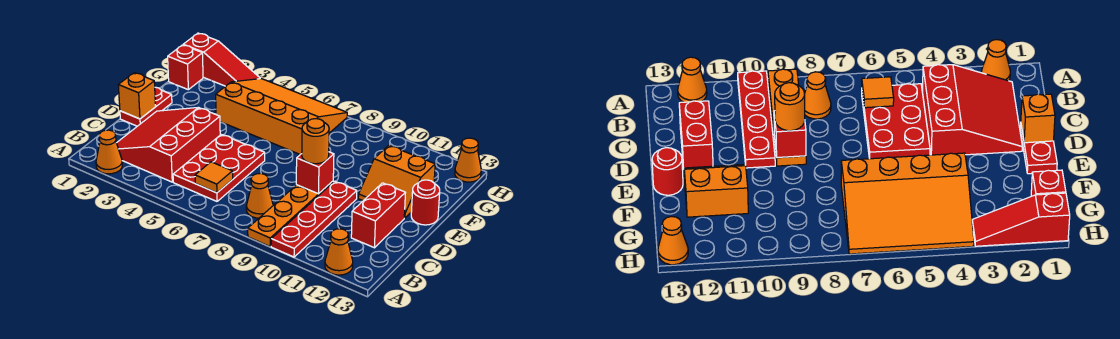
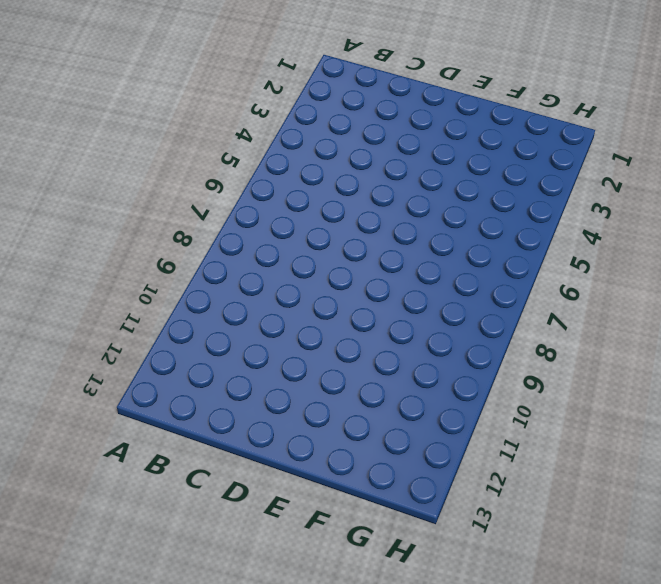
none -> orange cone A2 level 1
none -> orange plate A9:D9 level 1
none -> red plate A10:D10 level 1

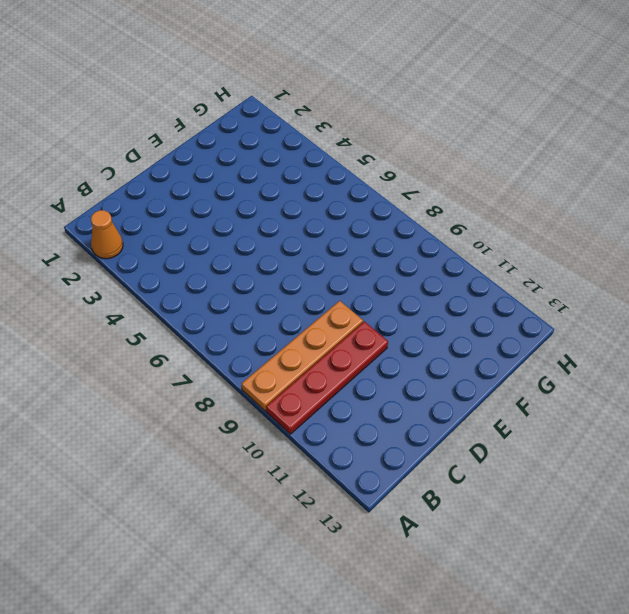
none -> orange cone A12 level 1
none -> red slope B2:D4 level 1 top 4
none -> red plate B5:D6 level 1

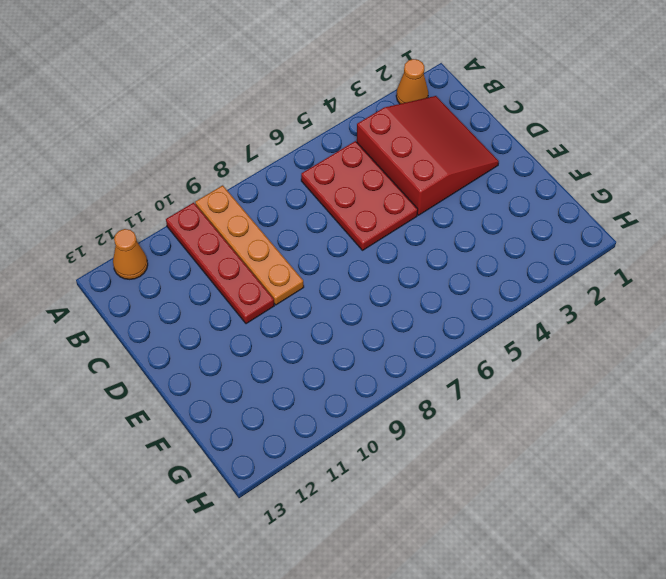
none -> orange cone B8 level 1
none -> red brick C12:D12 level 1
none -> red plate D1:E1 level 1

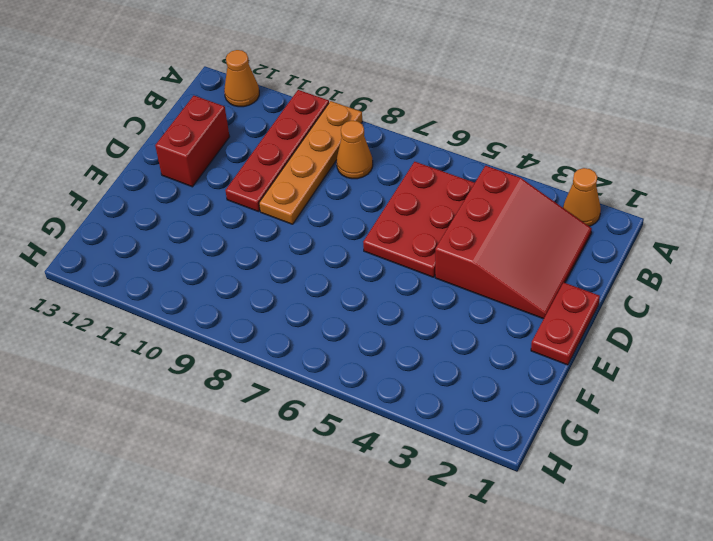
none -> orange slope E11:F12 level 1 top F
none -> red round brick E13 level 1
none -> orange slope F4:H7 level 1 top F

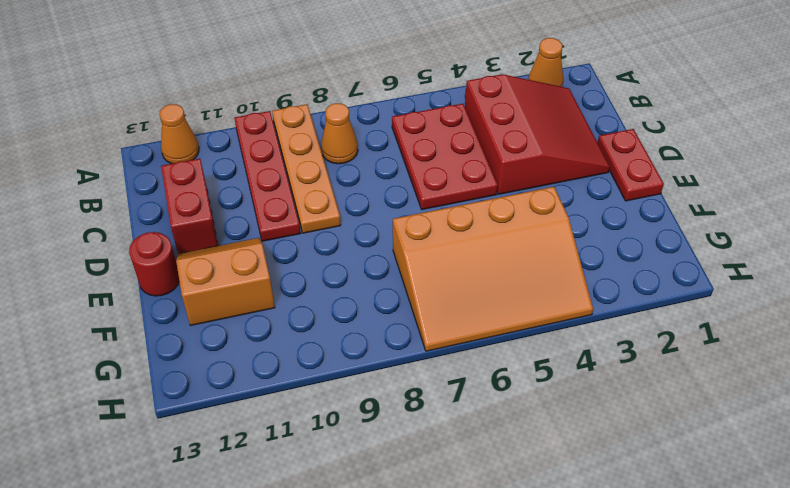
none -> red brick G1 level 1
none -> red slope H1:H3 level 1 top 1
none -> orange cone H13 level 1

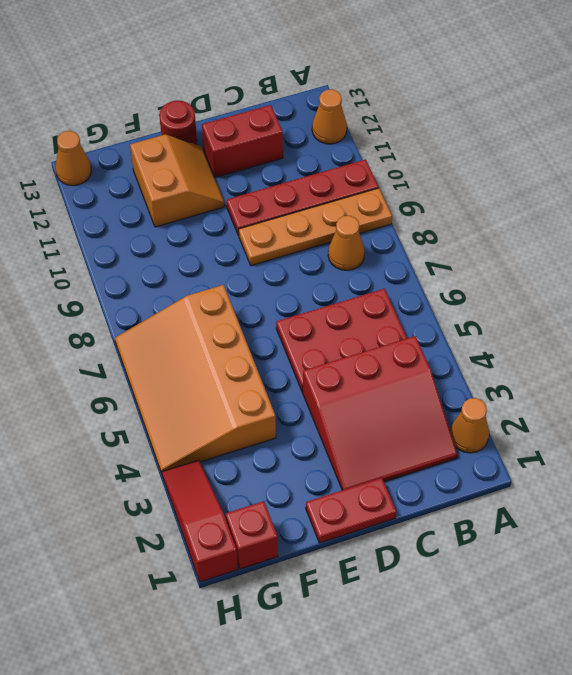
none -> orange tile B6 level 2
none -> orange brick D1 level 2
none -> red brick D9 level 2

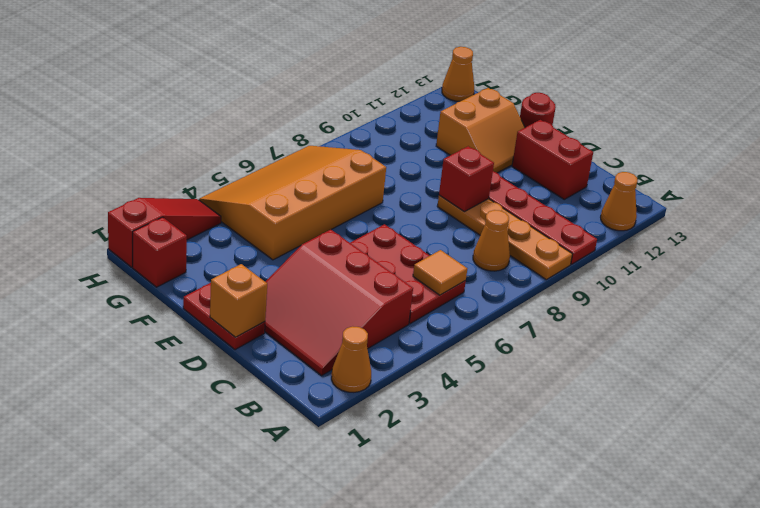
none -> orange round brick D9 level 3

